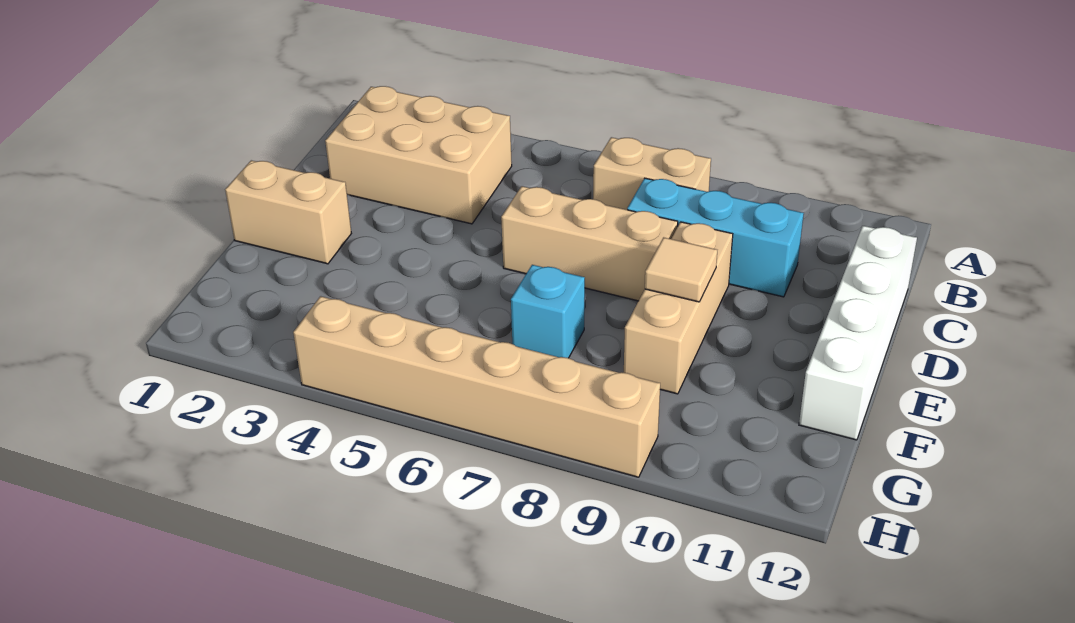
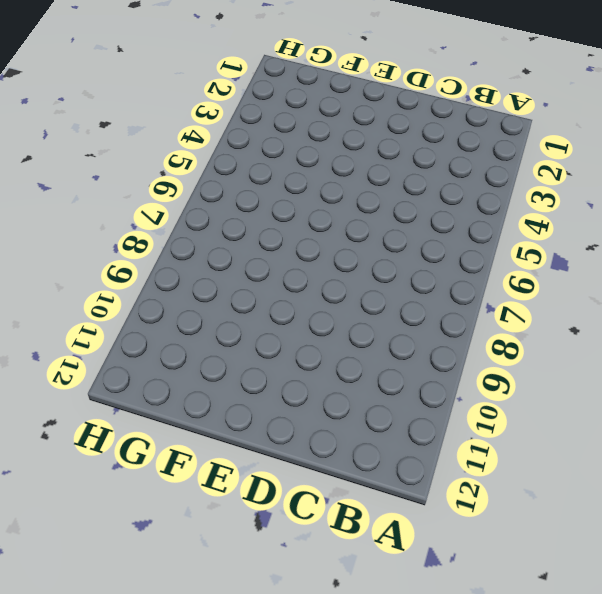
none -> tan brick B2:C4 level 1
none -> tan brick B7:B8 level 1

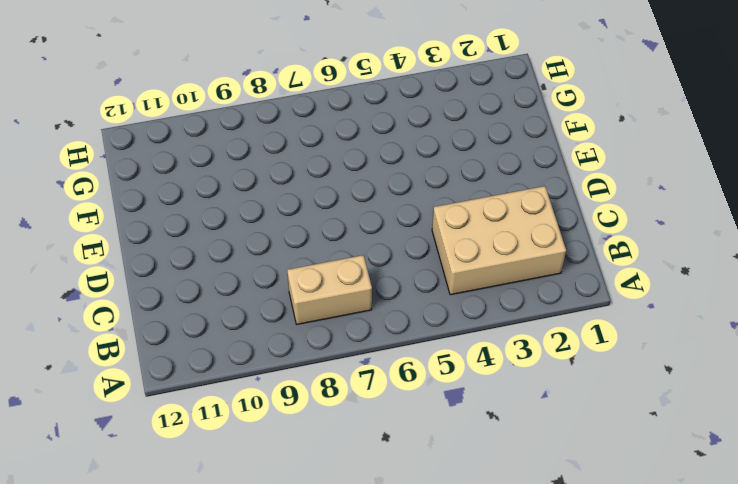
none -> cyan brick C8:C10 level 1
none -> white brick C12:F12 level 1

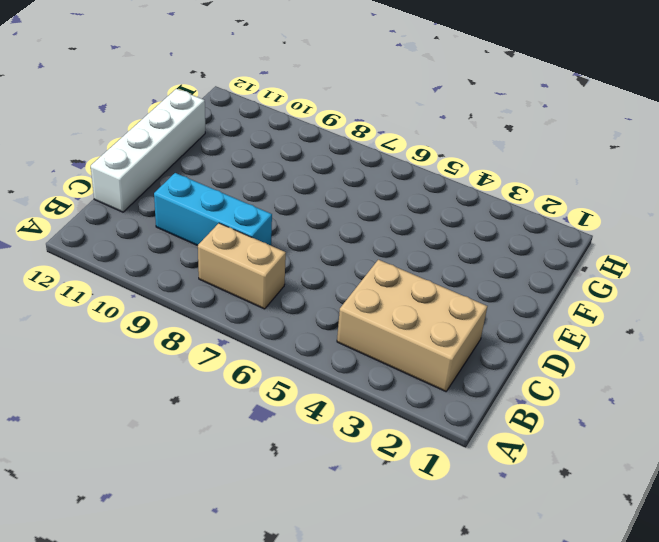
none -> tan brick D6:D8 level 1
none -> tan brick D9:F9 level 1

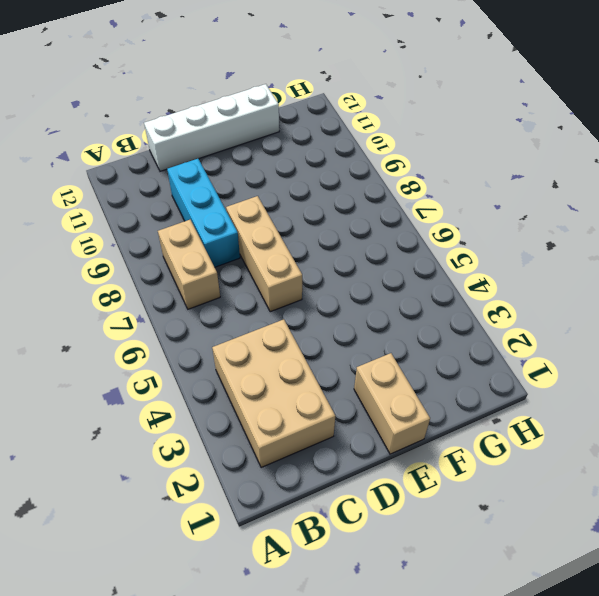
none -> tan brick D9:F9 level 1
none -> cyan brick F7 level 1

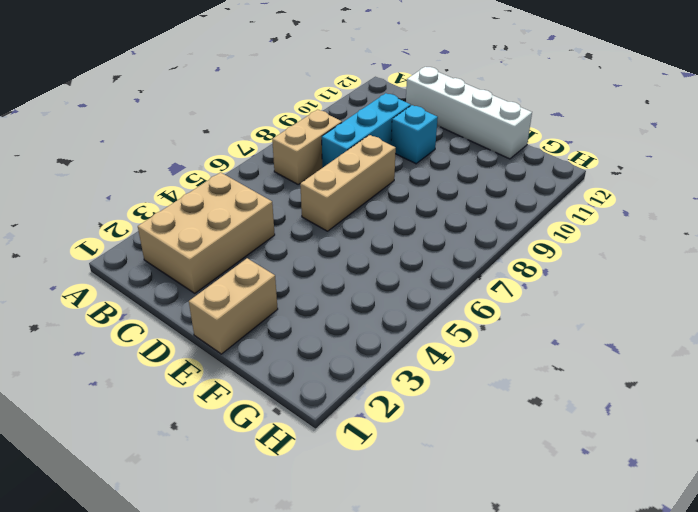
cyan brick D10 level 1 -> cyan brick F7 level 1
none -> tan brick D9:F9 level 1
none -> tan brick H4:H9 level 1

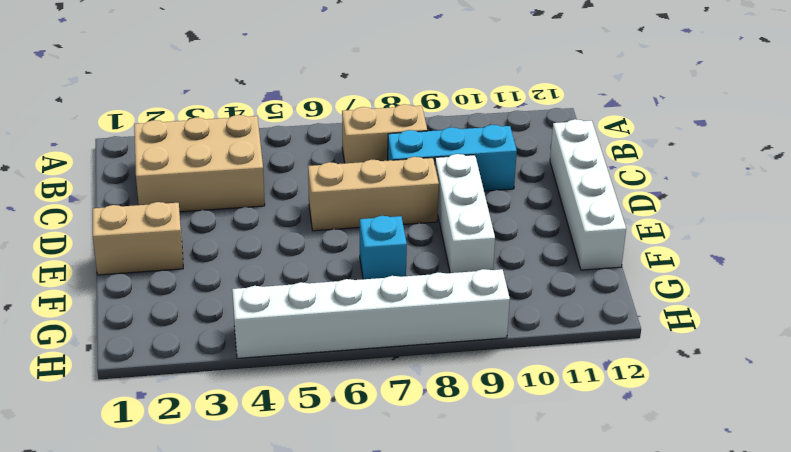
white brick D9:F9 level 1 -> tan brick D9:F9 level 1
white brick H4:H9 level 1 -> tan brick H4:H9 level 1
none -> tan tile E9 level 2

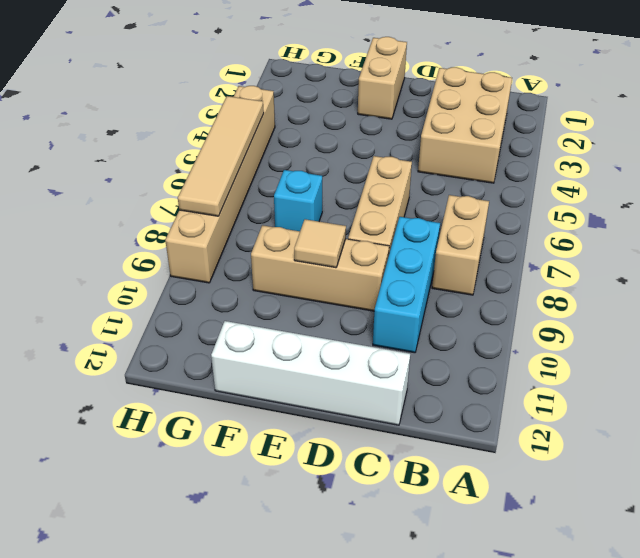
tan tile H5:H8 level 2 -> none

